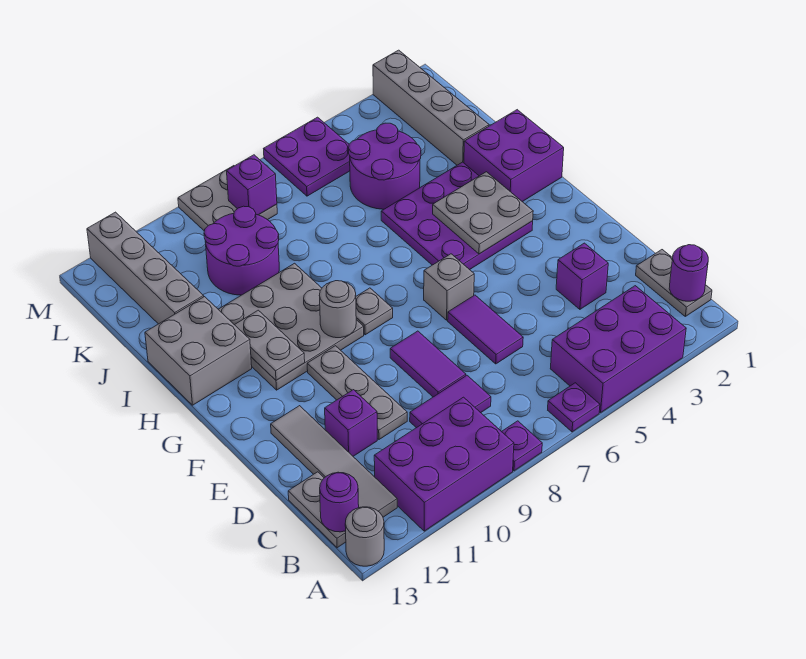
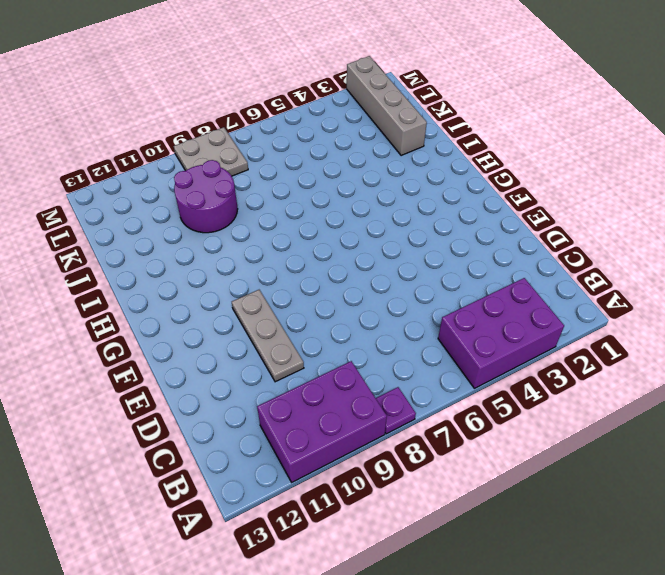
none -> purple plate A6 level 1
none -> grey round brick A13 level 1
none -> grey plate B1:C1 level 1
none -> grey tile B12:E12 level 1

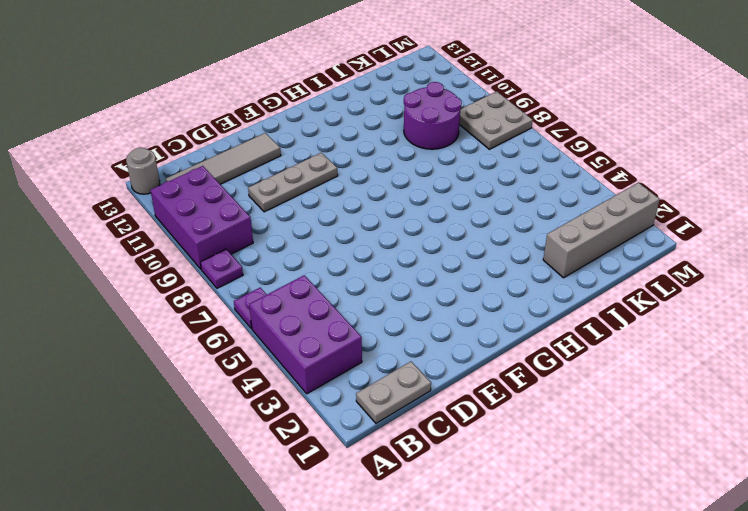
none -> grey plate B13:C13 level 1
none -> purple tile C8:C9 level 1
none -> purple brick D3 level 1
none -> purple tile D6:E6 level 1

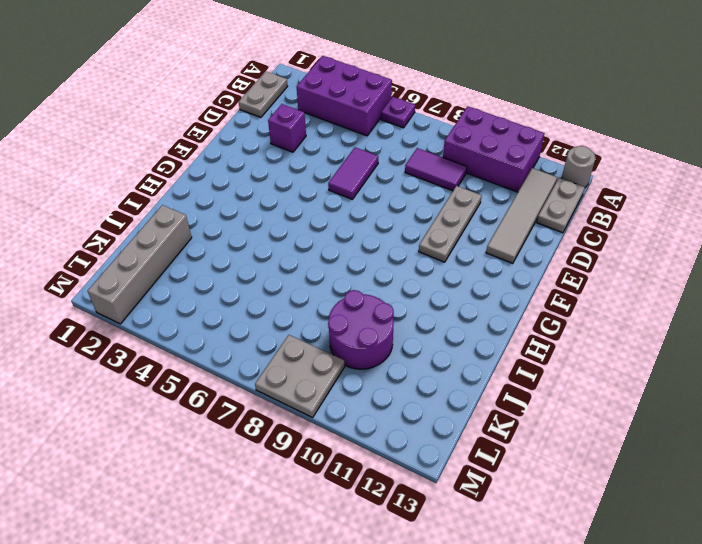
none -> purple plate A8 level 1
none -> purple tile D8:E8 level 1
none -> purple brick D11 level 1
none -> grey brick F6 level 1

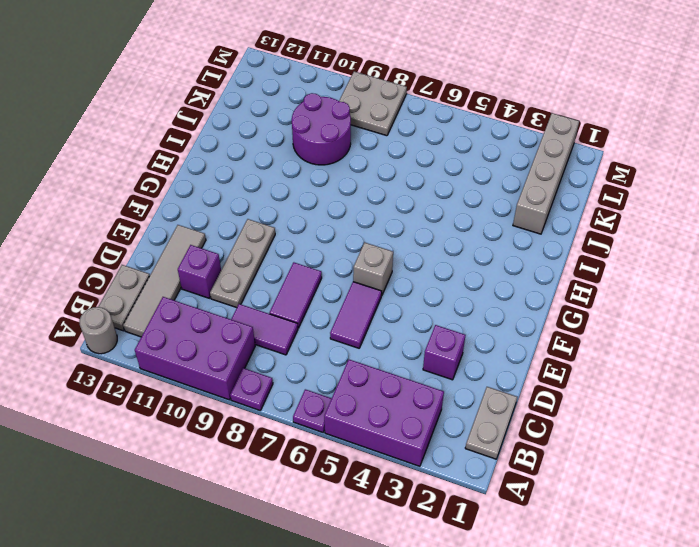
none -> purple plate G3:I5 level 1
none -> grey plate G8 level 1
none -> grey plate G9:I11 level 1
none -> purple brick H1:I2 level 1

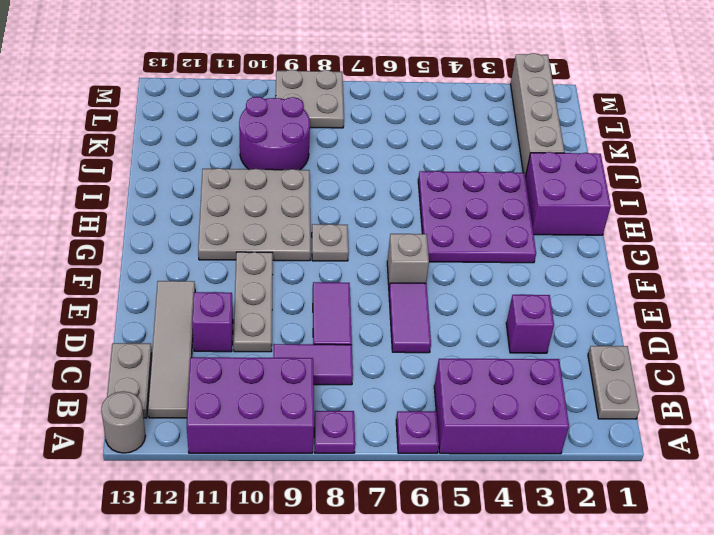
none -> grey brick H12:I13 level 1
none -> purple round brick J4:K5 level 1
none -> grey brick J12:M12 level 1
none -> purple plate L5:M6 level 1

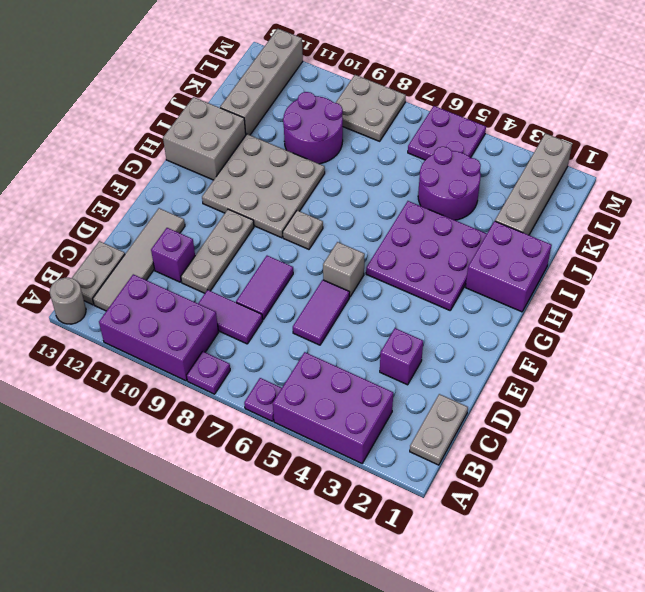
none -> purple round brick B1 level 2
none -> purple round brick B13 level 2
none -> grey plate G3:H4 level 2
none -> grey round brick G9 level 2

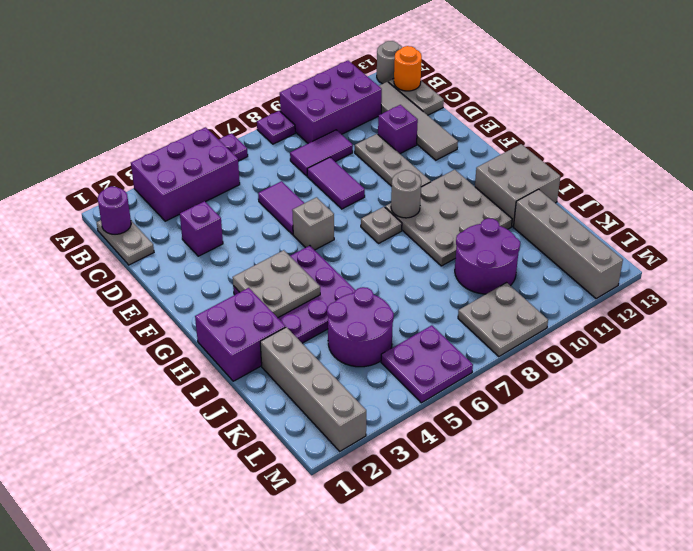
orange round brick B13 level 2 -> purple round brick B13 level 2
none -> grey plate G11:H11 level 2
none -> purple brick L8 level 2

